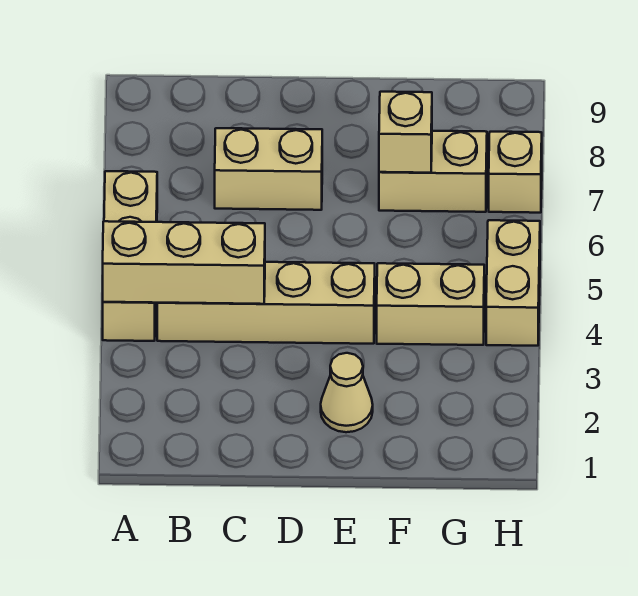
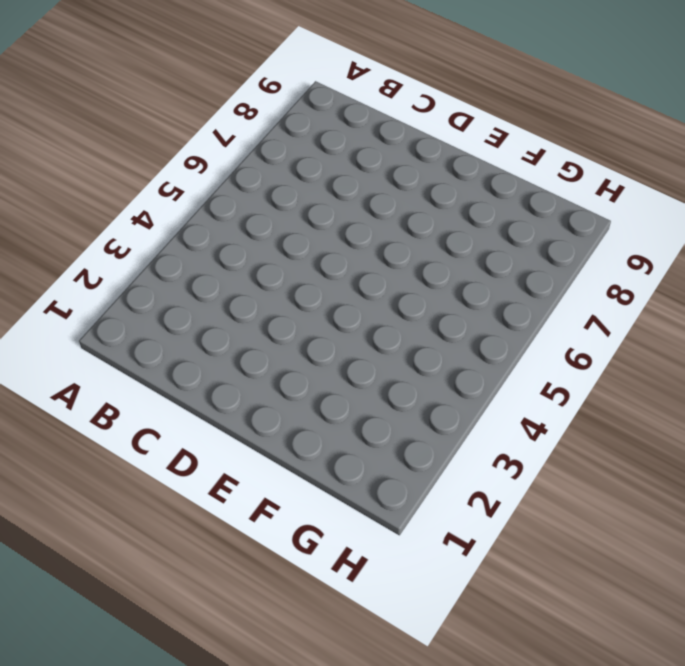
none -> tan brick A4:A6 level 1
none -> tan brick B4:E4 level 1

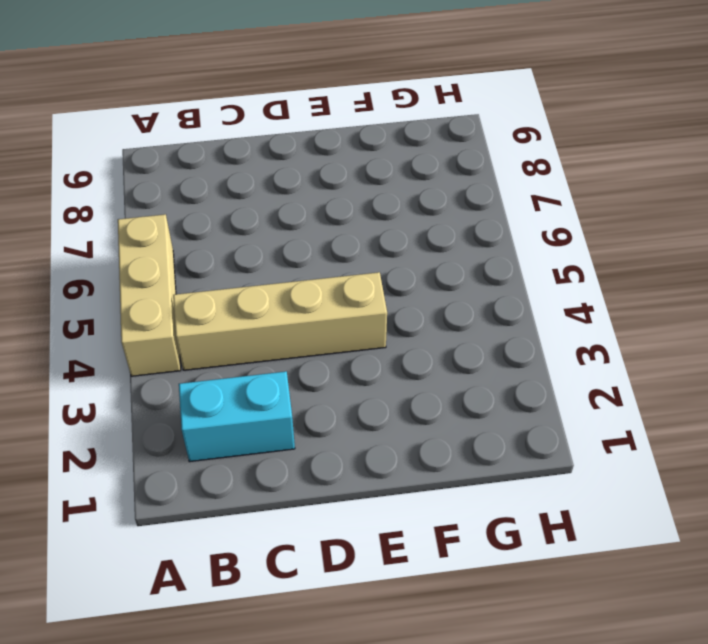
cyan brick B2:C2 level 1 -> none
none -> tan brick C7:D7 level 1
none -> tan cone E2 level 1

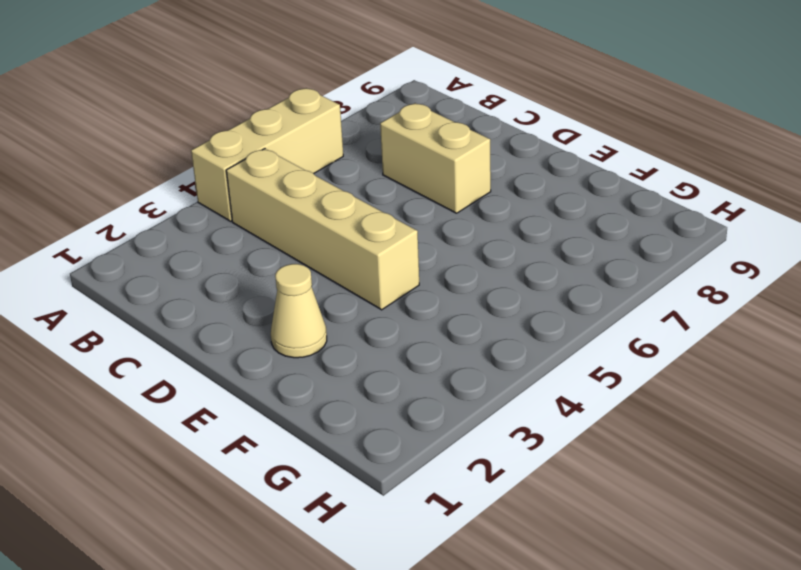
none -> tan brick F4:G4 level 1
none -> tan brick F7:G7 level 1

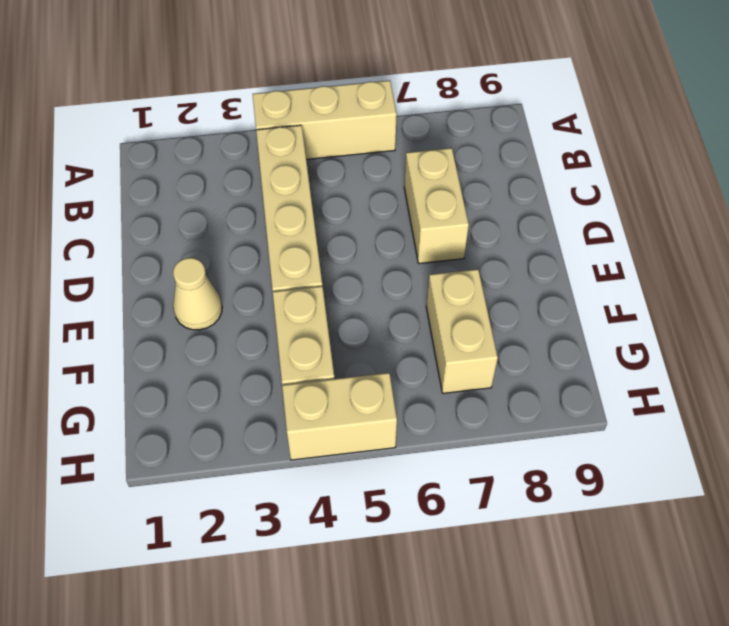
none -> tan brick H7 level 1
none -> tan brick A4:C4 level 2

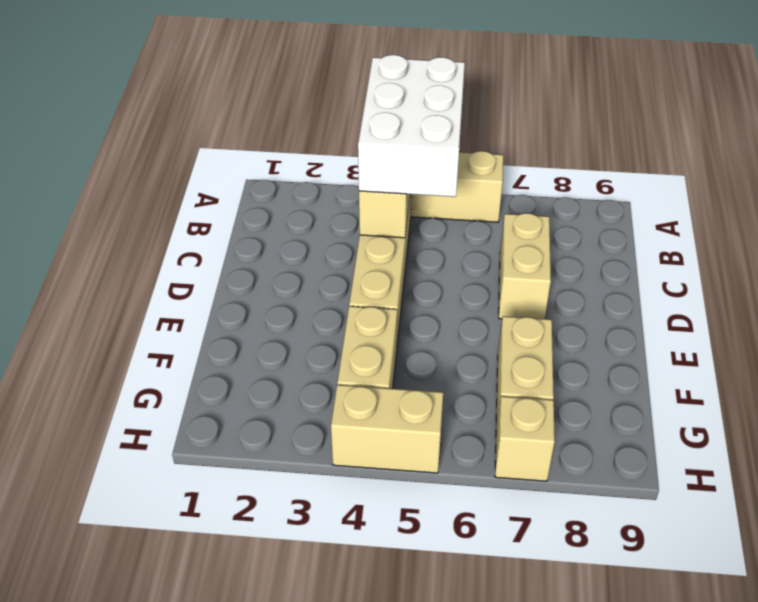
white brick A4:C5 level 3 -> none
none -> tan cone E2 level 1
none -> tan brick F7 level 2

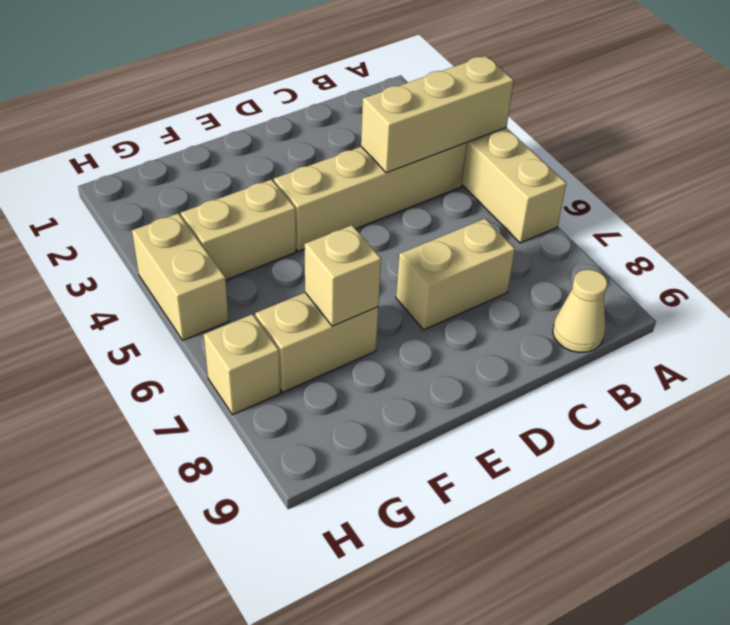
tan cone B9 level 1 -> tan cone E2 level 1

